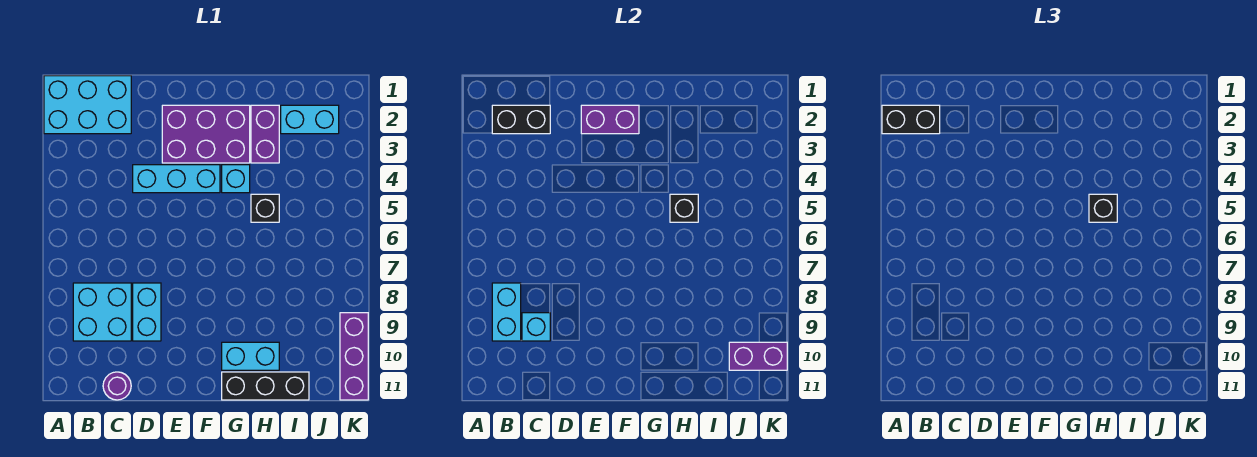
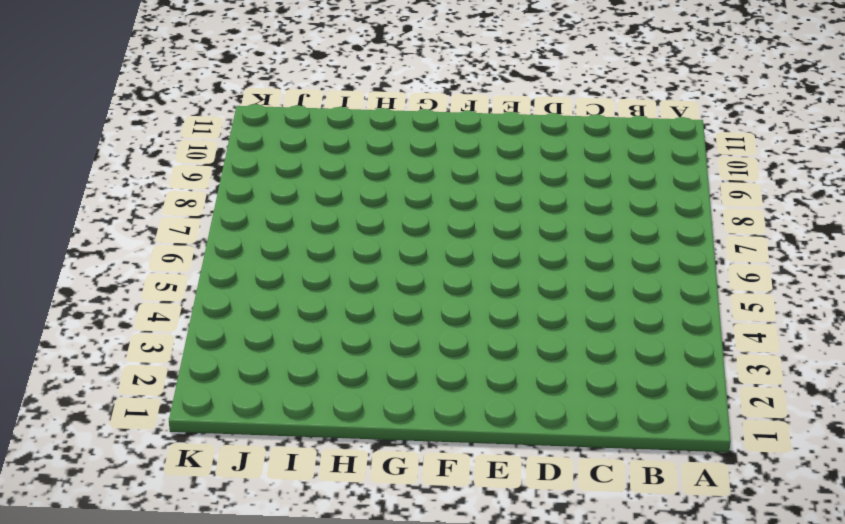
none -> cyan brick A1:C2 level 1
none -> cyan brick B8:C9 level 1
none -> purple round brick C11 level 1

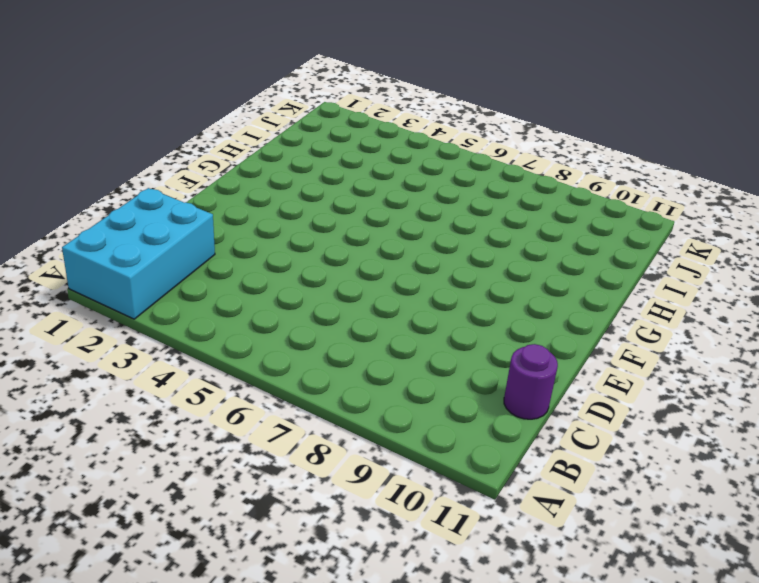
none -> cyan brick B8:C9 level 1
none -> cyan brick D4:F4 level 1
none -> cyan brick D8:D9 level 1

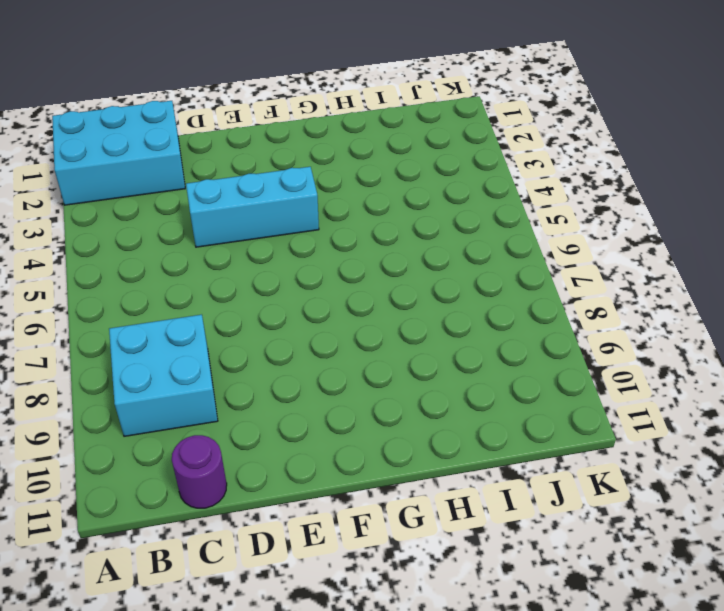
none -> cyan brick D8:D9 level 1
none -> purple brick E2:G3 level 1
none -> cyan brick G4 level 1

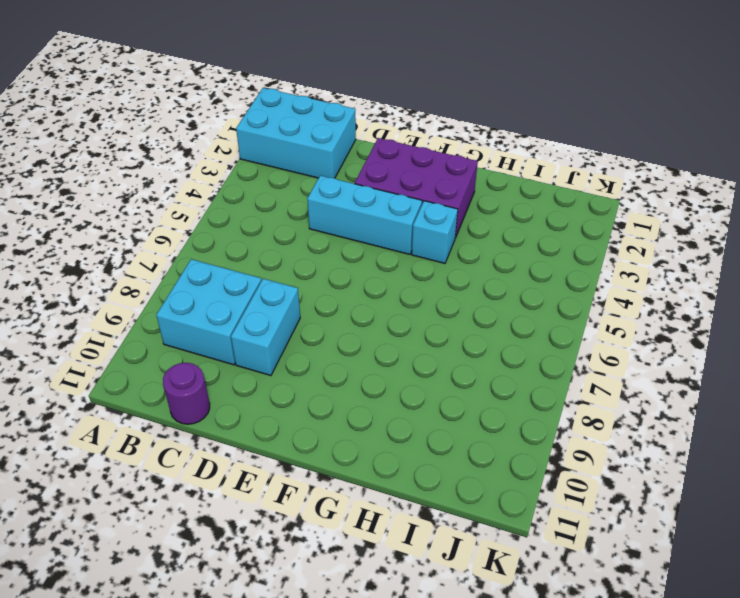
none -> cyan brick G10:H10 level 1
none -> black brick G11:I11 level 1
none -> purple brick H2:H3 level 1

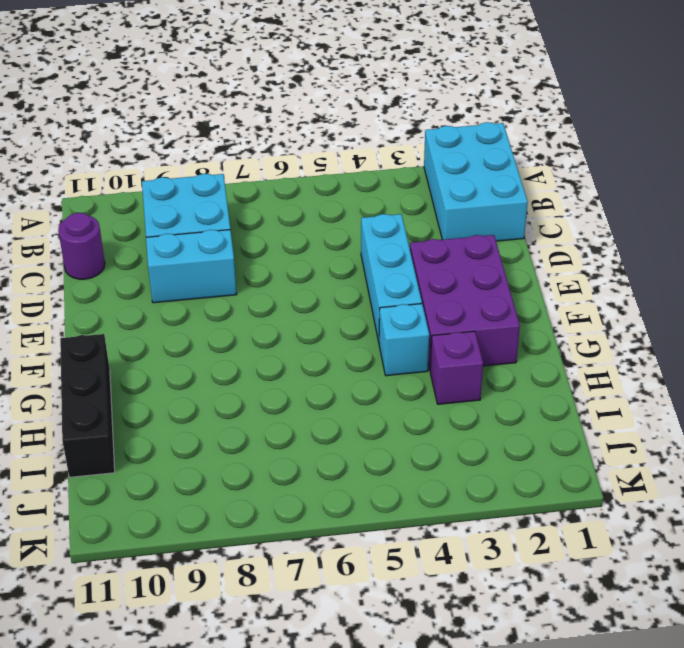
purple brick H3 level 1 -> purple brick H2:H3 level 1
none -> cyan brick G10:H10 level 1
none -> black brick H5 level 1
none -> cyan brick I2:J2 level 1

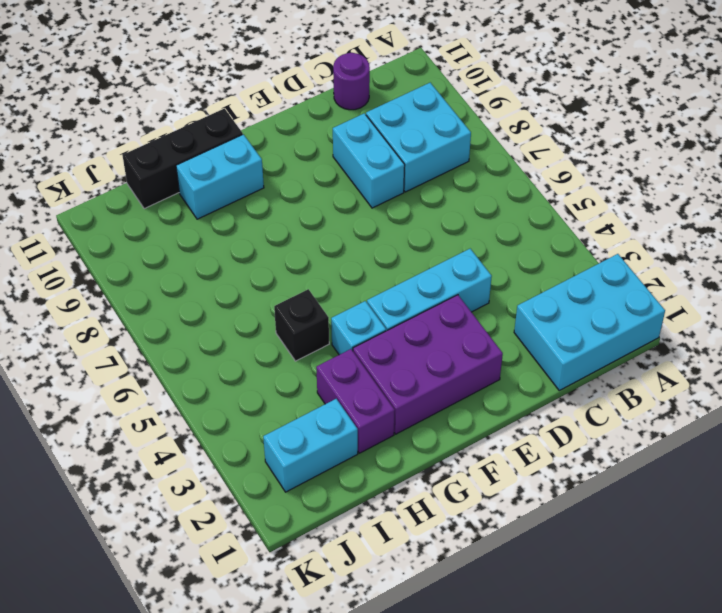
none -> purple brick K9:K11 level 1
none -> black brick B2:C2 level 2
none -> cyan brick B8:B9 level 2

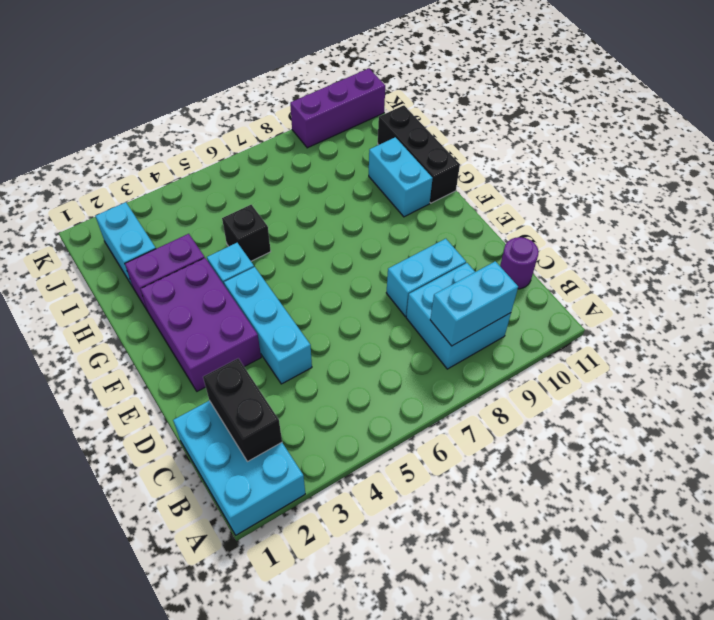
none -> cyan brick C9 level 2
none -> purple brick E2:F2 level 2
none -> black brick H5 level 2

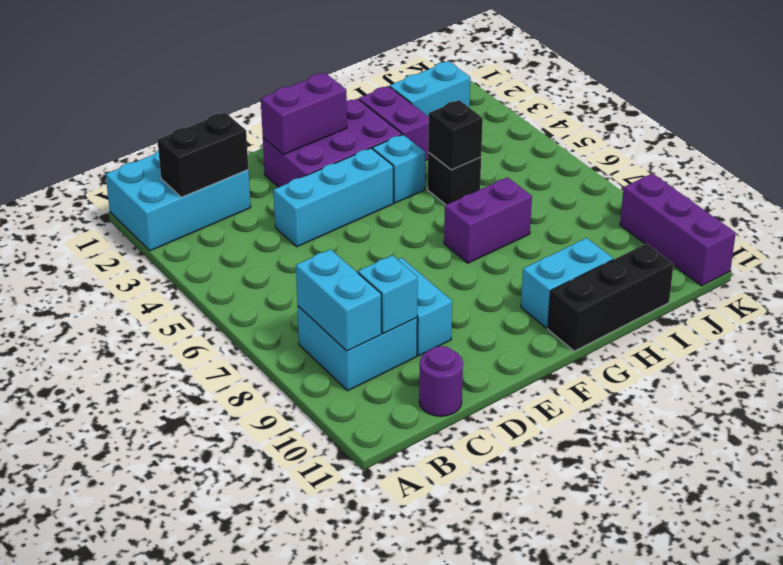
purple brick G7:H7 level 1 -> purple brick J10:K10 level 2
none -> black brick A2:B2 level 3
none -> black brick H5 level 3

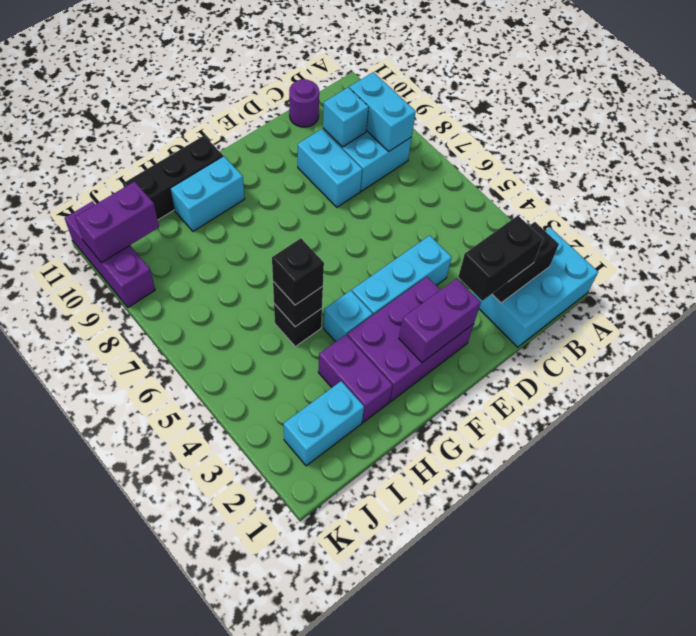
black brick C2:D2 level 3 -> black brick A2:B2 level 3

